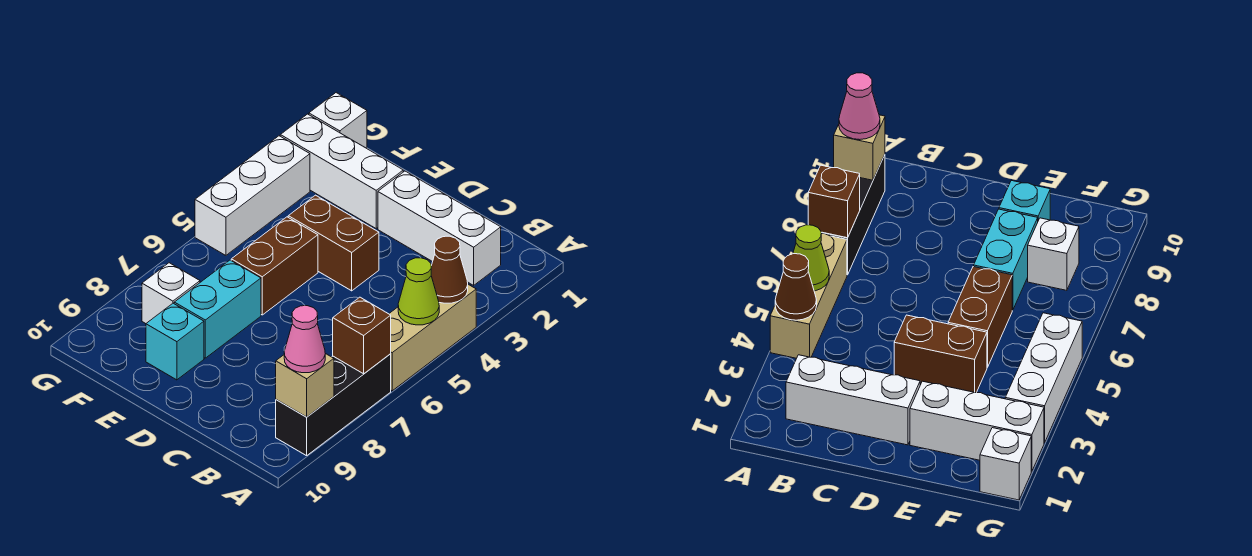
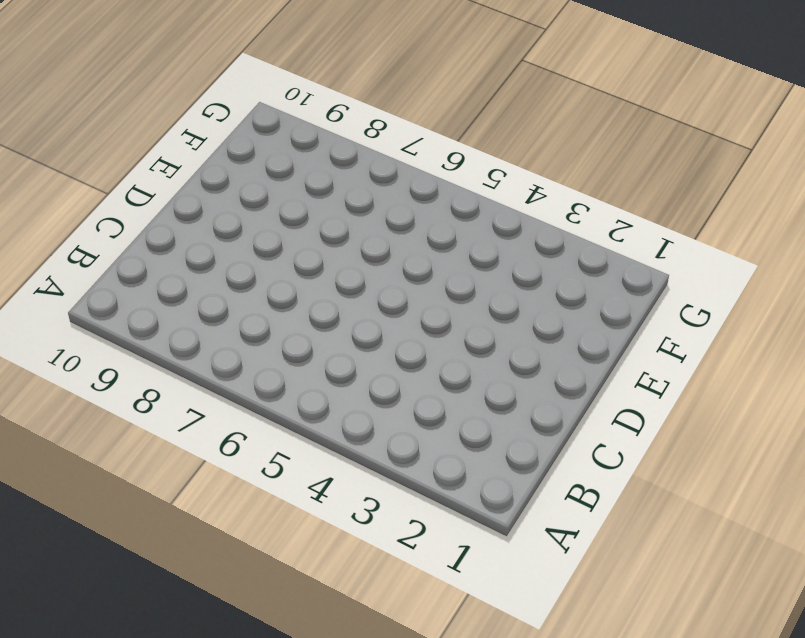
none -> tan brick A4:A6 level 1
none -> black brick A7:A9 level 1
none -> white brick B2:D2 level 1

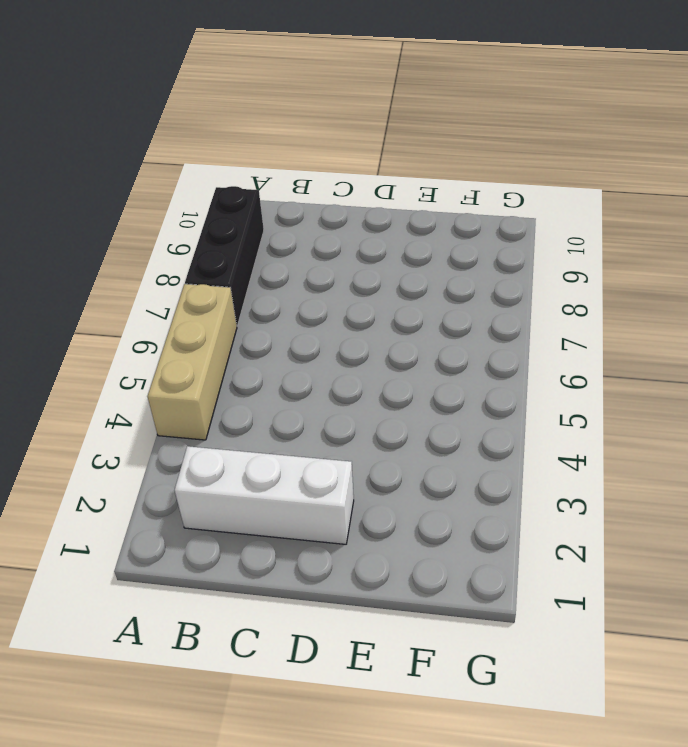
none -> brown brick D4:E4 level 1
none -> white brick E2:G2 level 1
none -> brown brick E5:E6 level 1

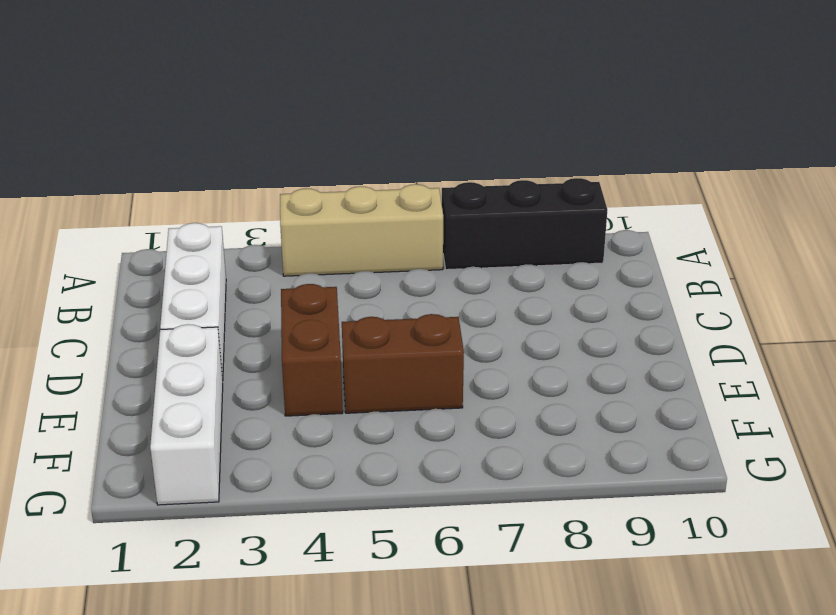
none -> cyan brick E7:E8 level 1
none -> cyan brick E9 level 1
none -> white brick F8 level 1

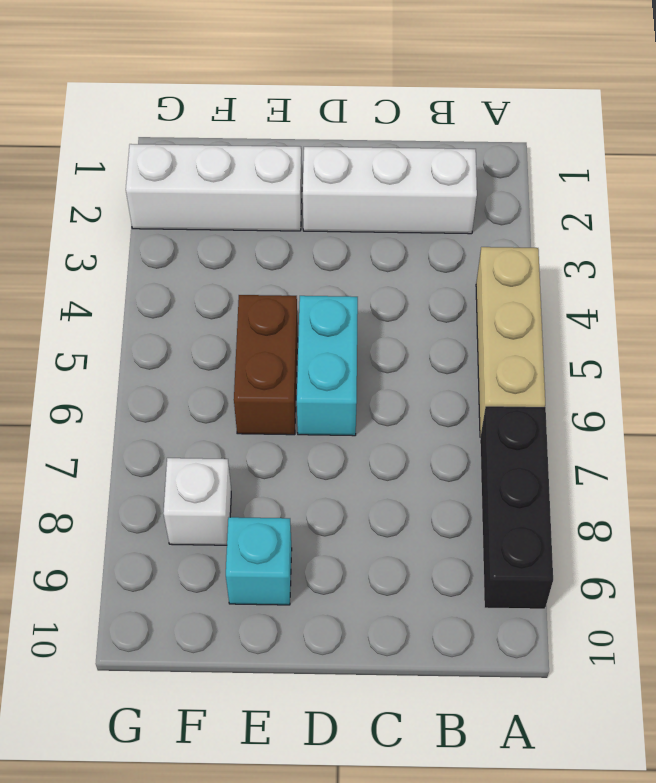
cyan brick D5:D6 level 1 -> cyan brick E7:E8 level 1
none -> brown brick D4:E4 level 1
none -> white brick G1 level 1
none -> white brick G3:G5 level 1

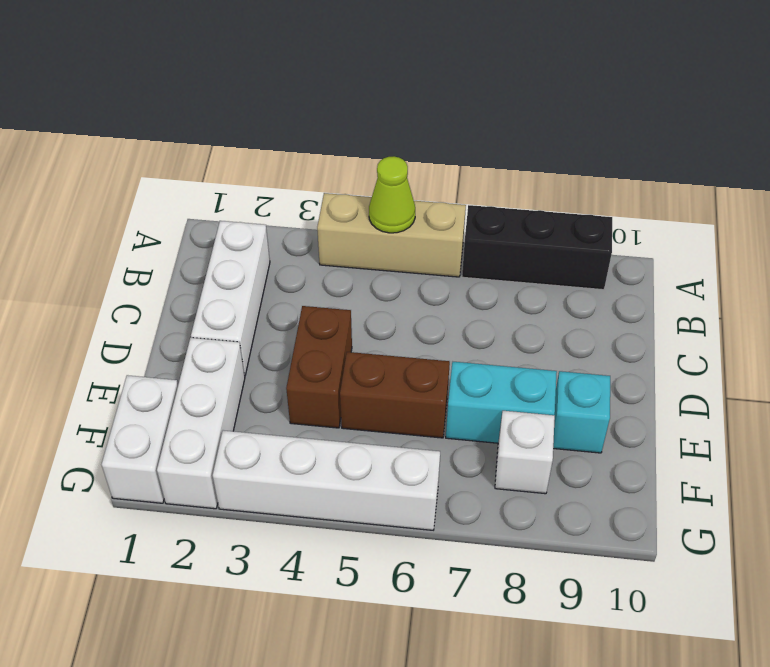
white brick F1:G1 level 1 -> white brick G1 level 1
white brick G3:G6 level 1 -> white brick G3:G5 level 1
none -> brown cone A4 level 2
none -> brown brick A7 level 2
none -> tan brick A9 level 2

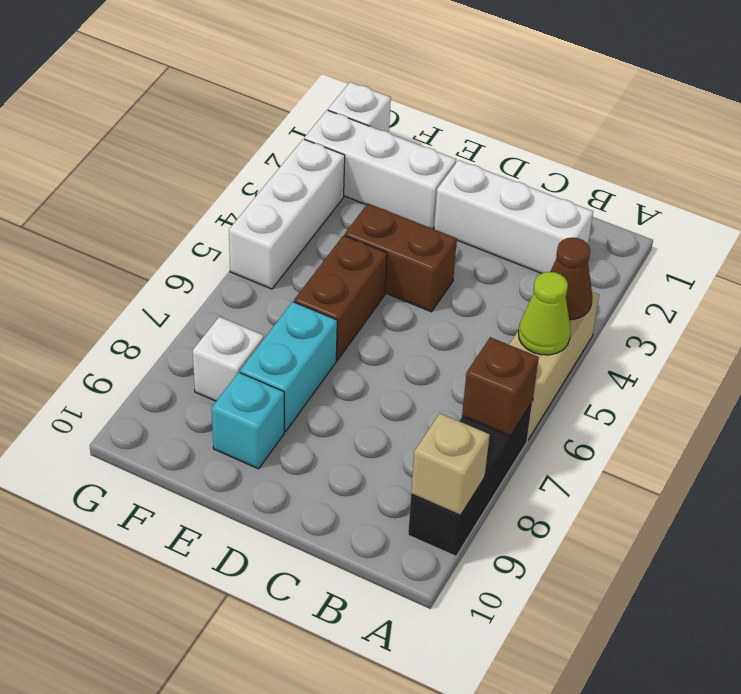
none -> pink cone A9 level 3

